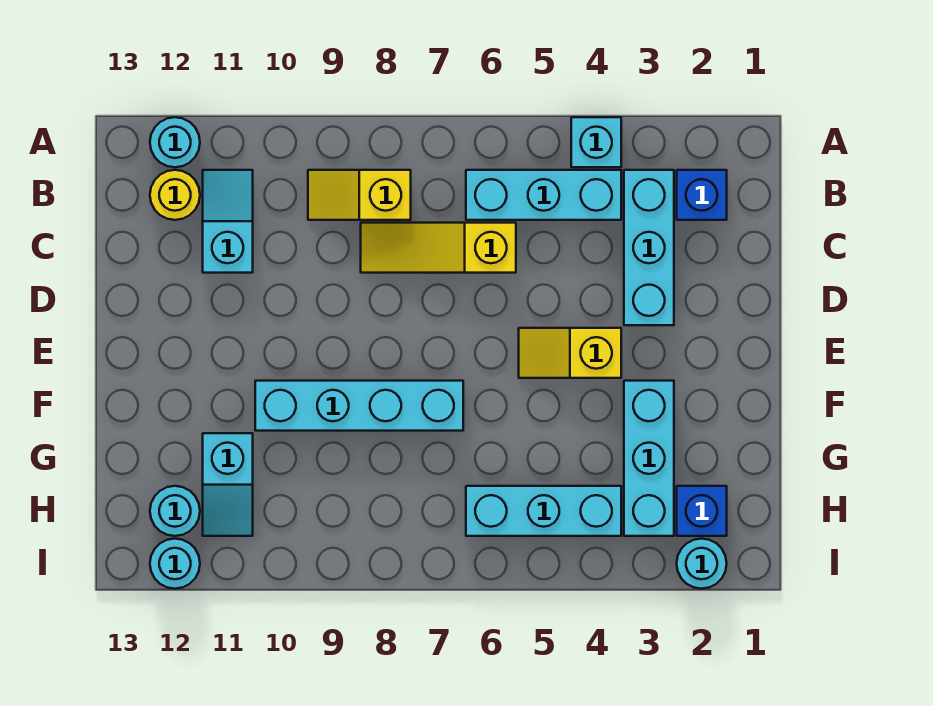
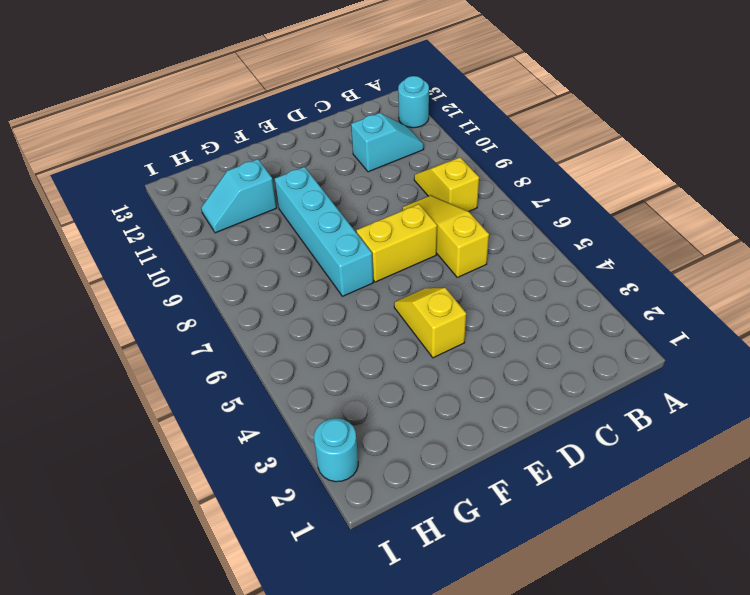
yellow brick D7:E7 level 1 -> none
none -> cyan brick A4 level 1
none -> blue brick B2 level 1
none -> cyan brick B3:D3 level 1

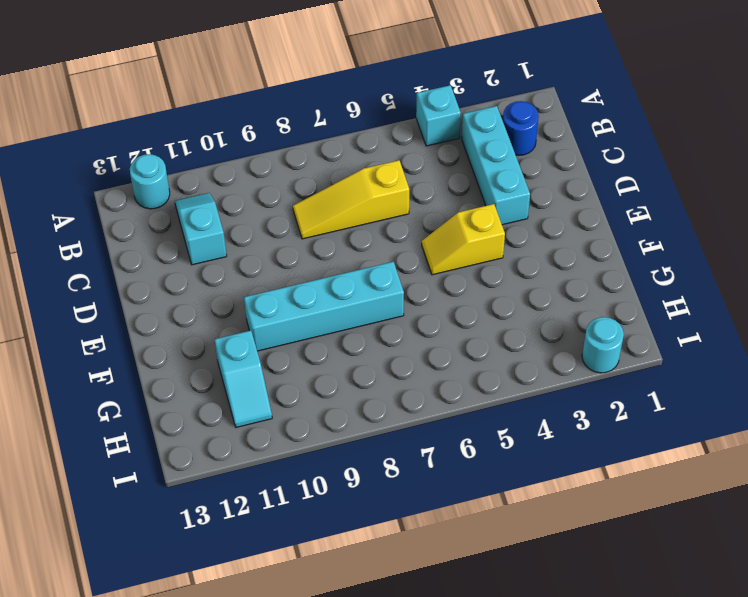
blue round brick B2 level 1 -> blue brick B2 level 1
none -> cyan brick B4:B6 level 1
none -> yellow slope B8:B9 level 1 top 8
none -> yellow round brick B12 level 1

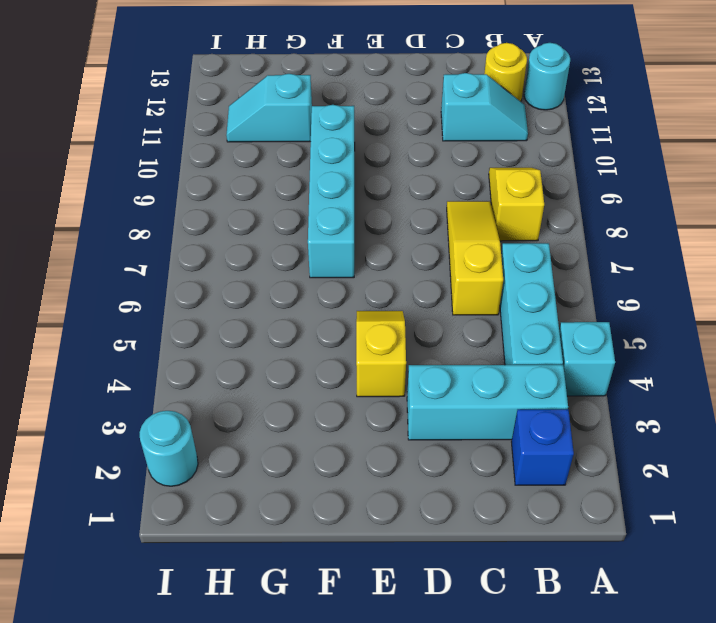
none -> cyan brick F3:H3 level 1
none -> blue brick H2 level 1
none -> cyan brick H4:H6 level 1

